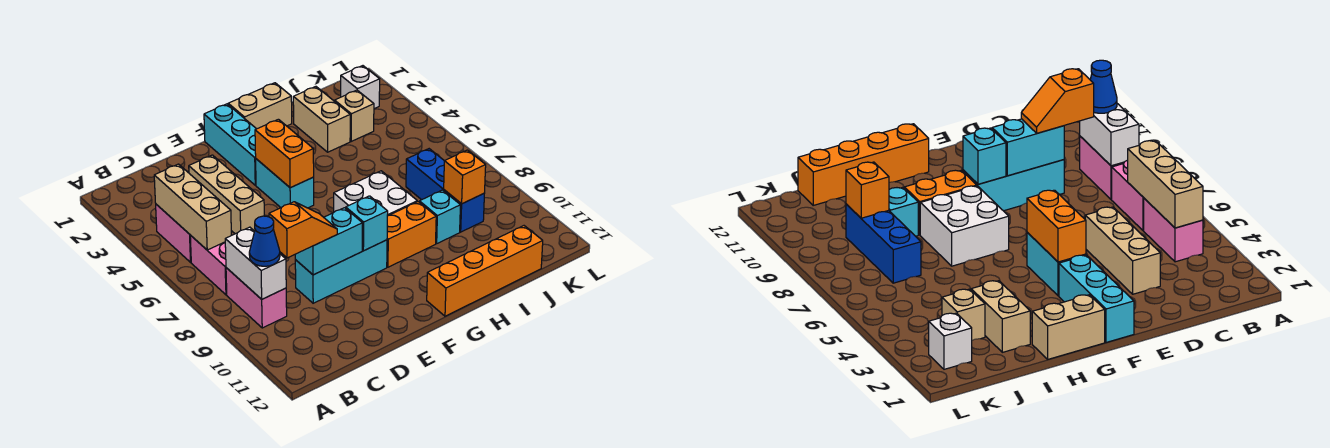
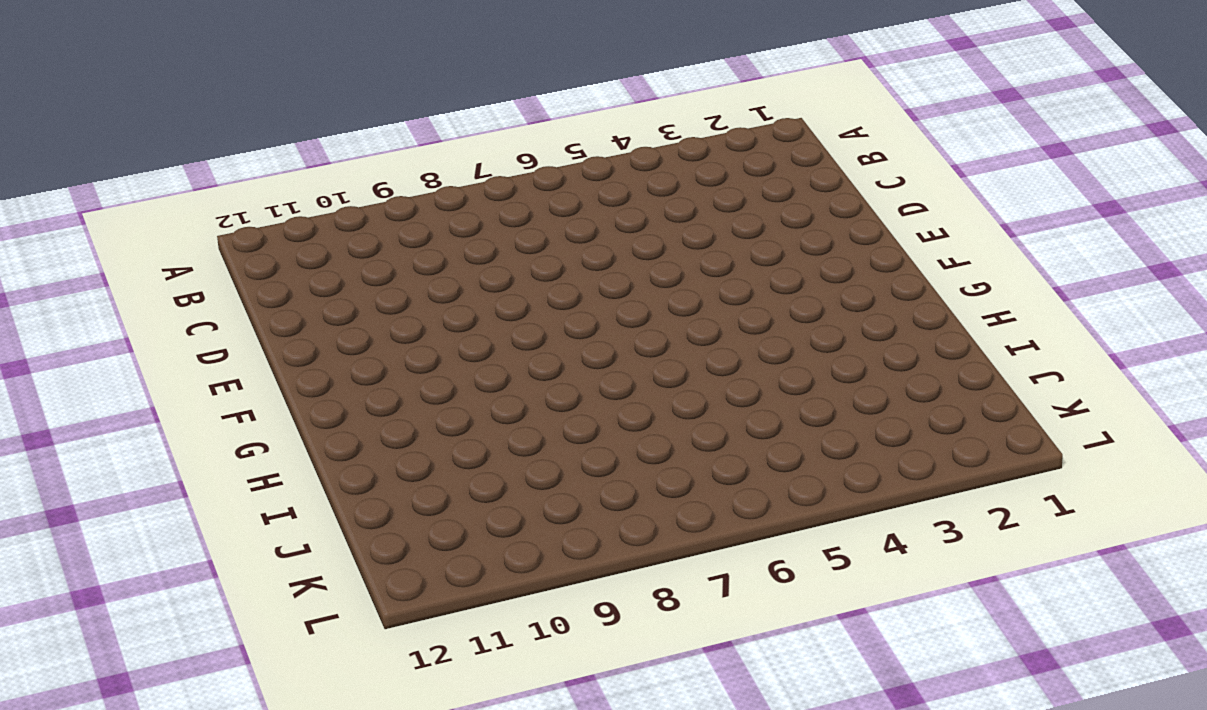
none -> pink brick B4:B5 level 1
none -> pink brick B6:B7 level 1
none -> pink brick B8:B9 level 1

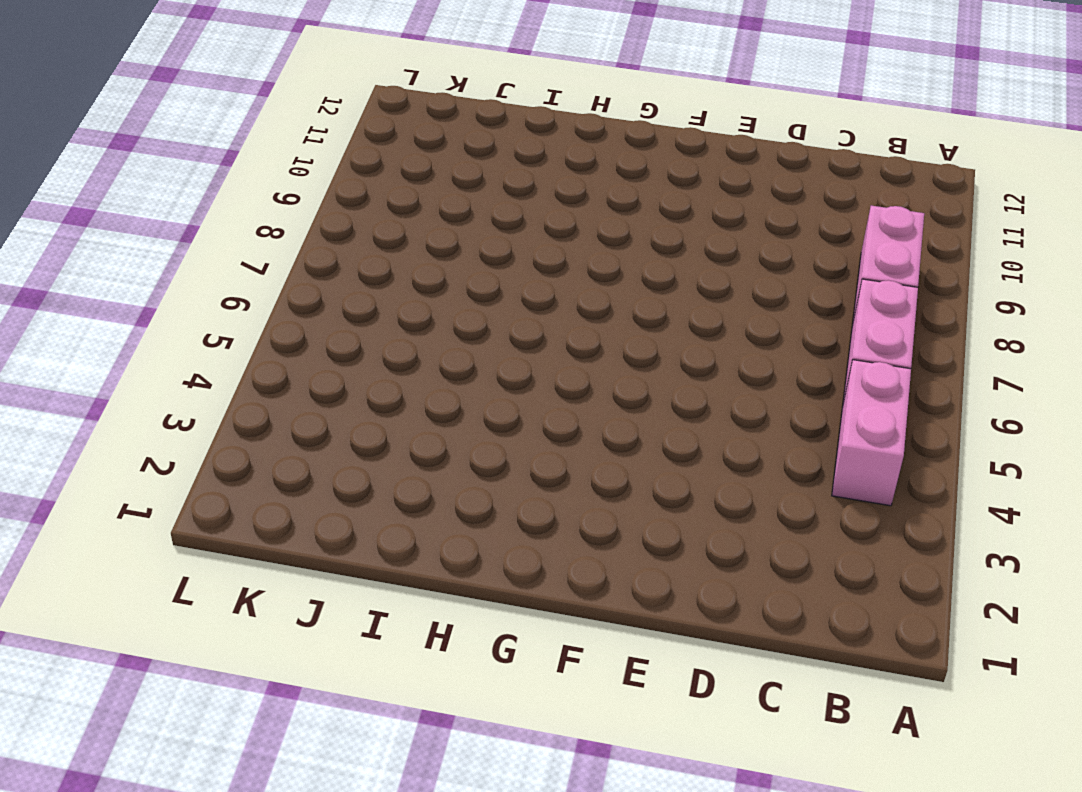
none -> tan brick D3:D5 level 1
none -> cyan brick D9:F9 level 1
none -> cyan brick F1:F3 level 1

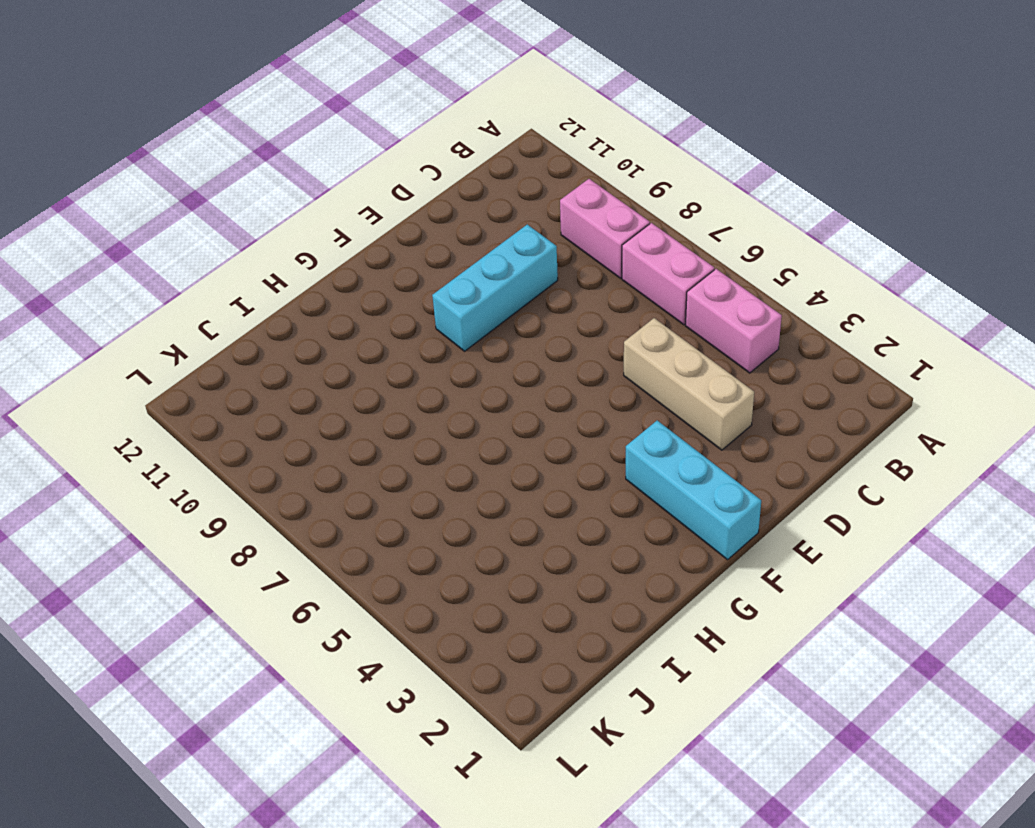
none -> cyan brick F4:F5 level 1
none -> tan brick G1:H1 level 1
none -> white brick G7:H8 level 1

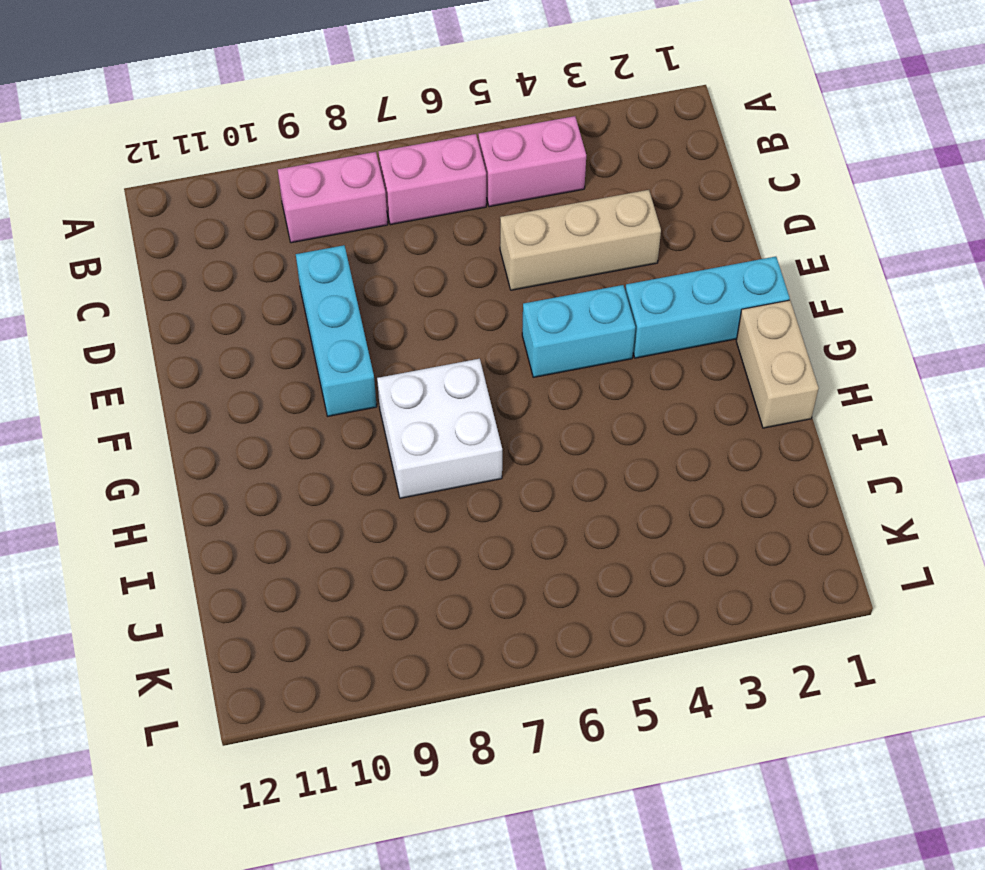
none -> orange brick G9:H9 level 1
none -> orange brick G12:J12 level 1
none -> tan brick I2:I3 level 1

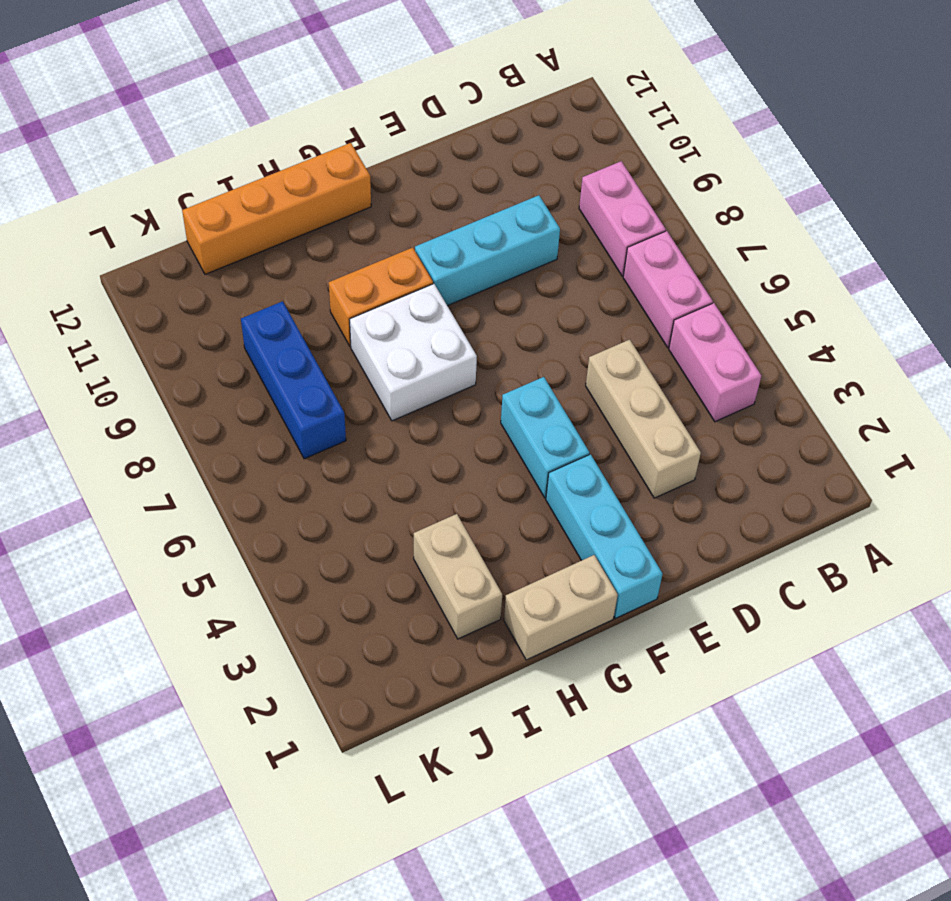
none -> cyan brick I9 level 1
none -> tan brick J3 level 1
none -> white brick K2 level 1

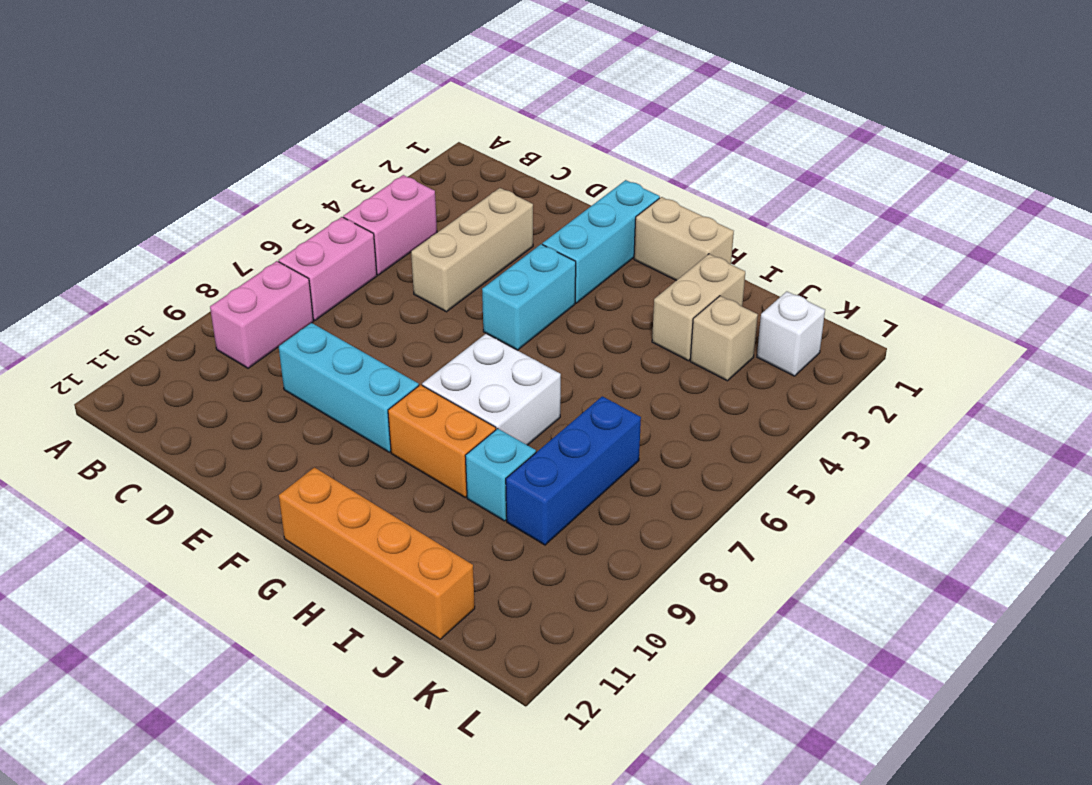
none -> tan brick B4:B6 level 2
none -> white brick B8:B9 level 2
none -> cyan brick D9:E9 level 2

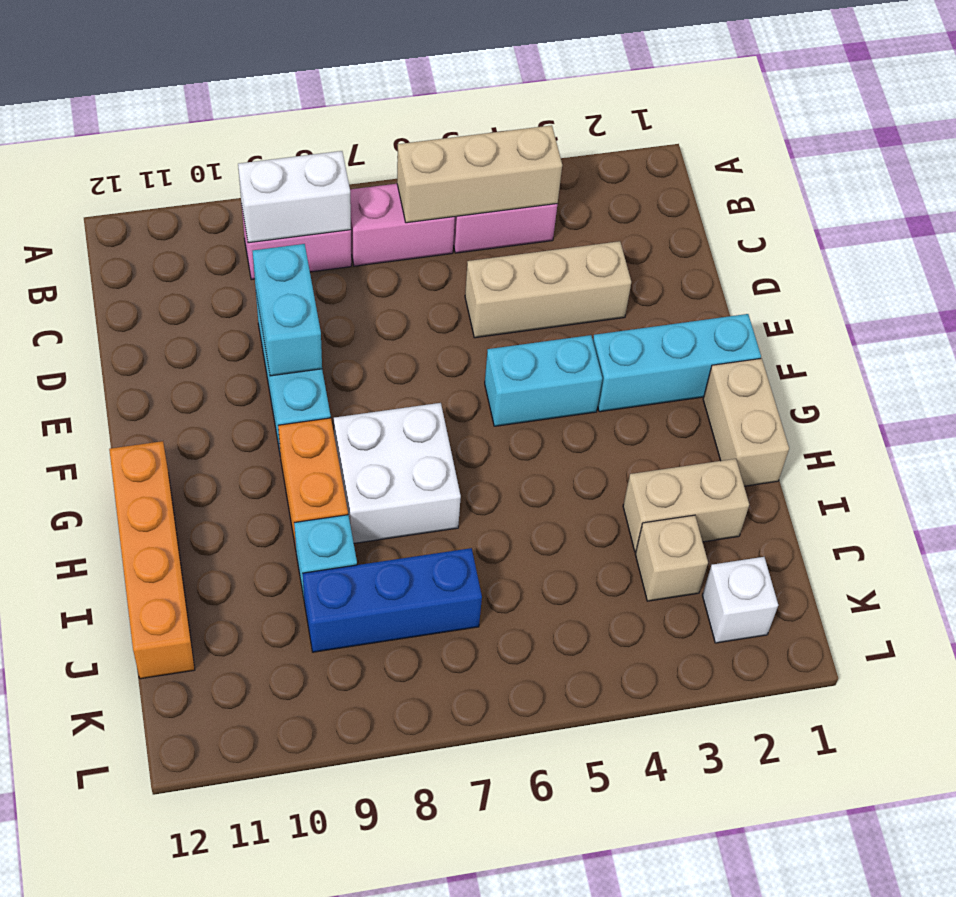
none -> orange brick F4:F5 level 2
none -> cyan brick F9 level 2
none -> orange brick J9 level 2

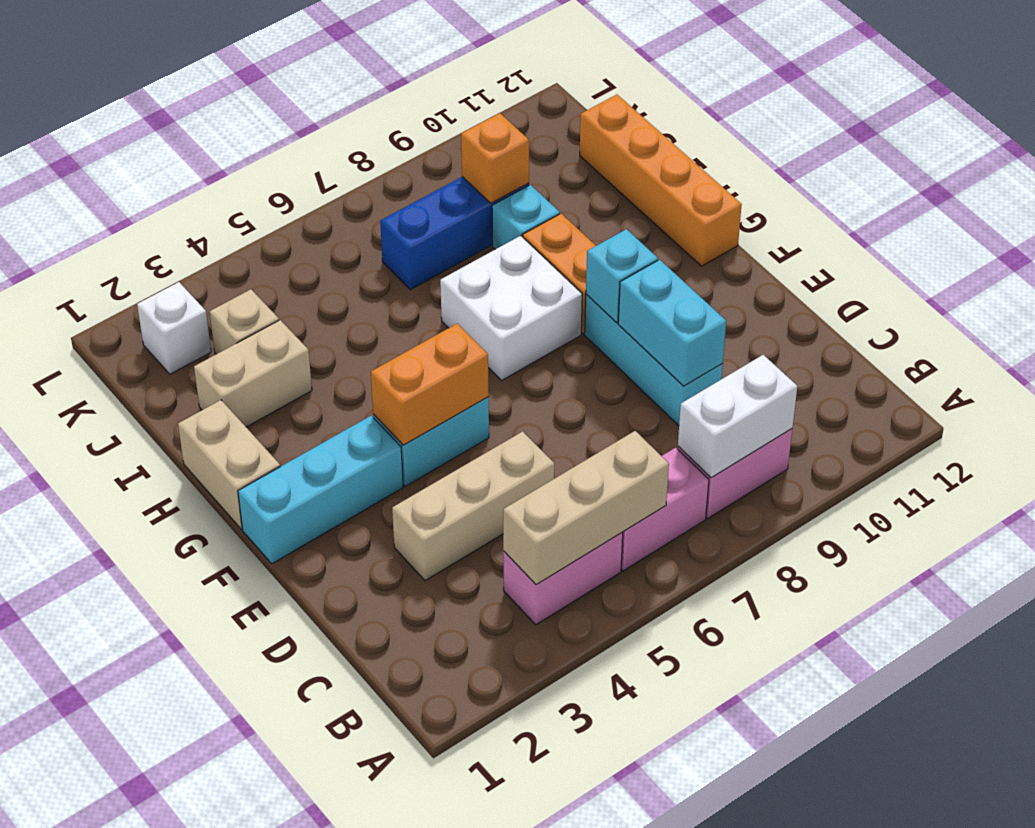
none -> blue cone B9 level 3
none -> orange slope C9:D9 level 3 top C

